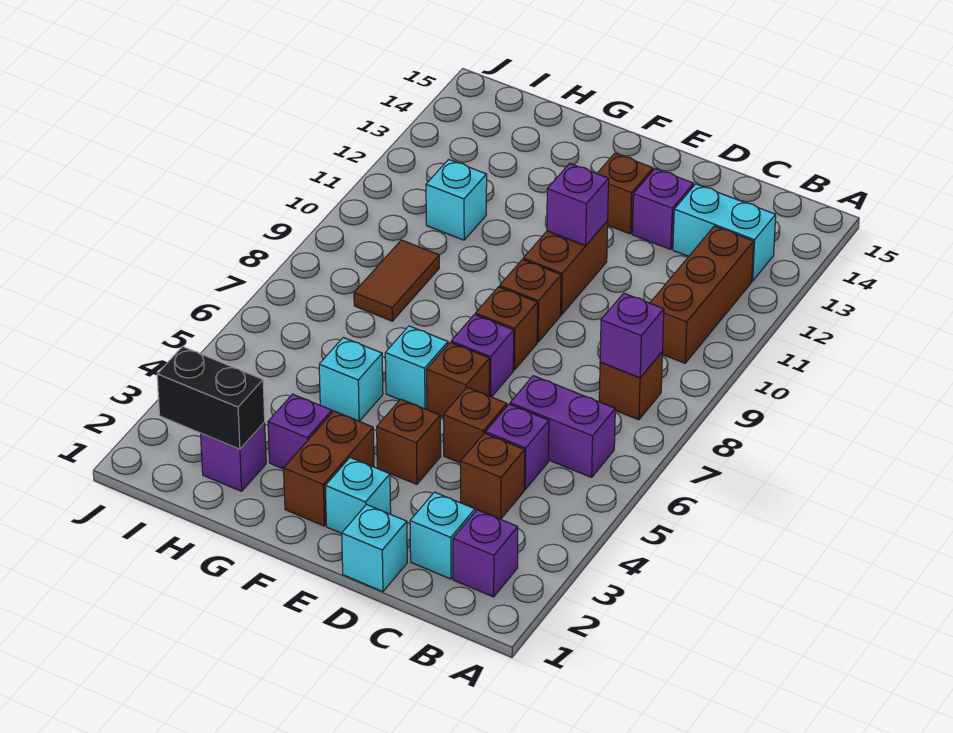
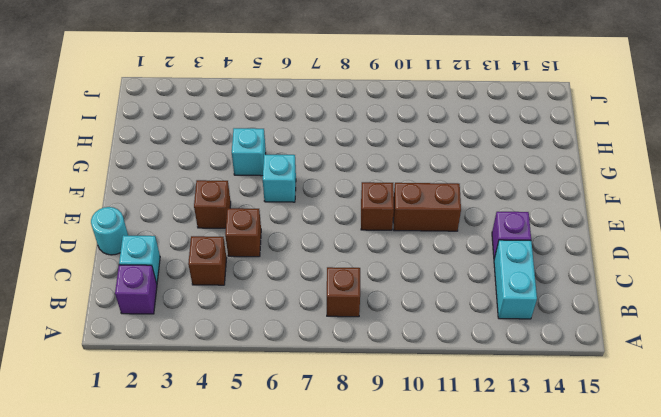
cyan round brick D1 level 1 -> cyan brick D1 level 1
none -> purple brick B6:C6 level 1
none -> brown brick B10:B12 level 1
none -> purple brick C5 level 1

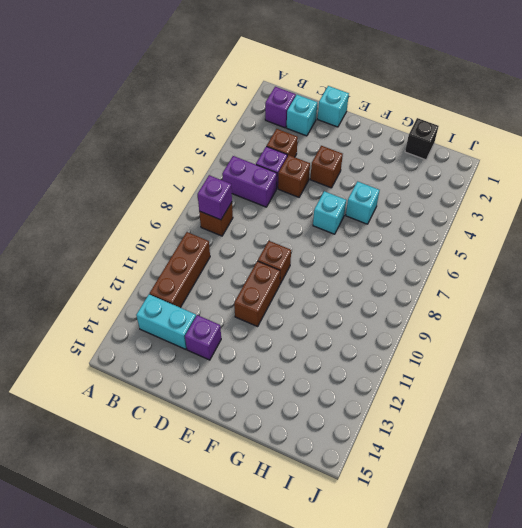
black brick H1 level 1 -> none
none -> cyan brick E2 level 1
none -> brown brick E6 level 1
none -> purple brick E7 level 1

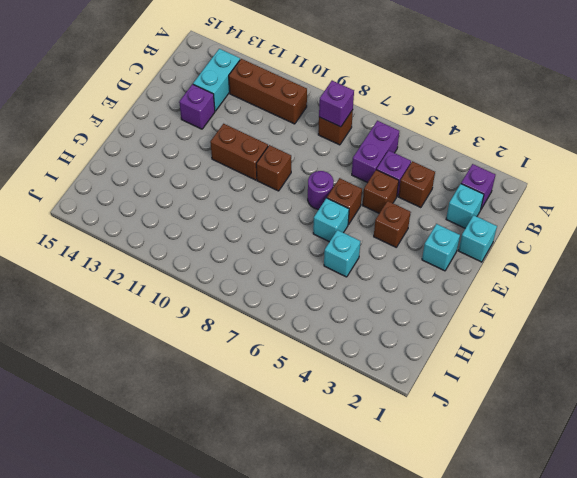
purple round brick E7 level 1 -> purple brick E7 level 1
none -> brown brick E8 level 1
none -> brown brick E13 level 1
none -> brown brick F2:F3 level 1

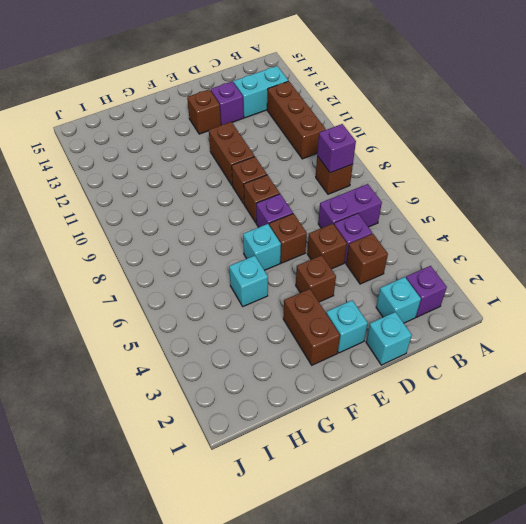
none -> purple brick G3 level 1
none -> purple brick H2 level 1
none -> brown tile H8:H9 level 1

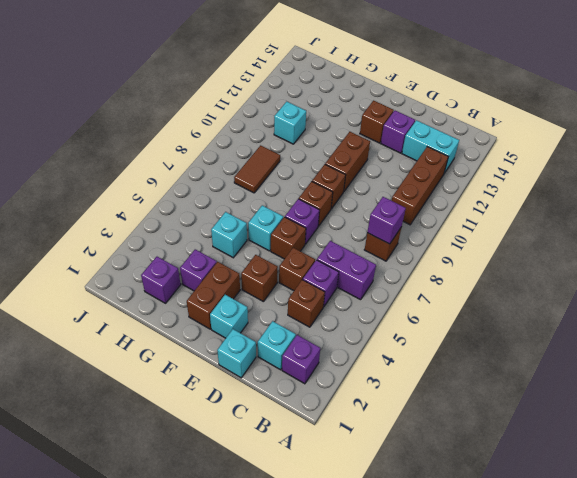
none -> purple brick E11 level 2
none -> black brick H2:I2 level 2

